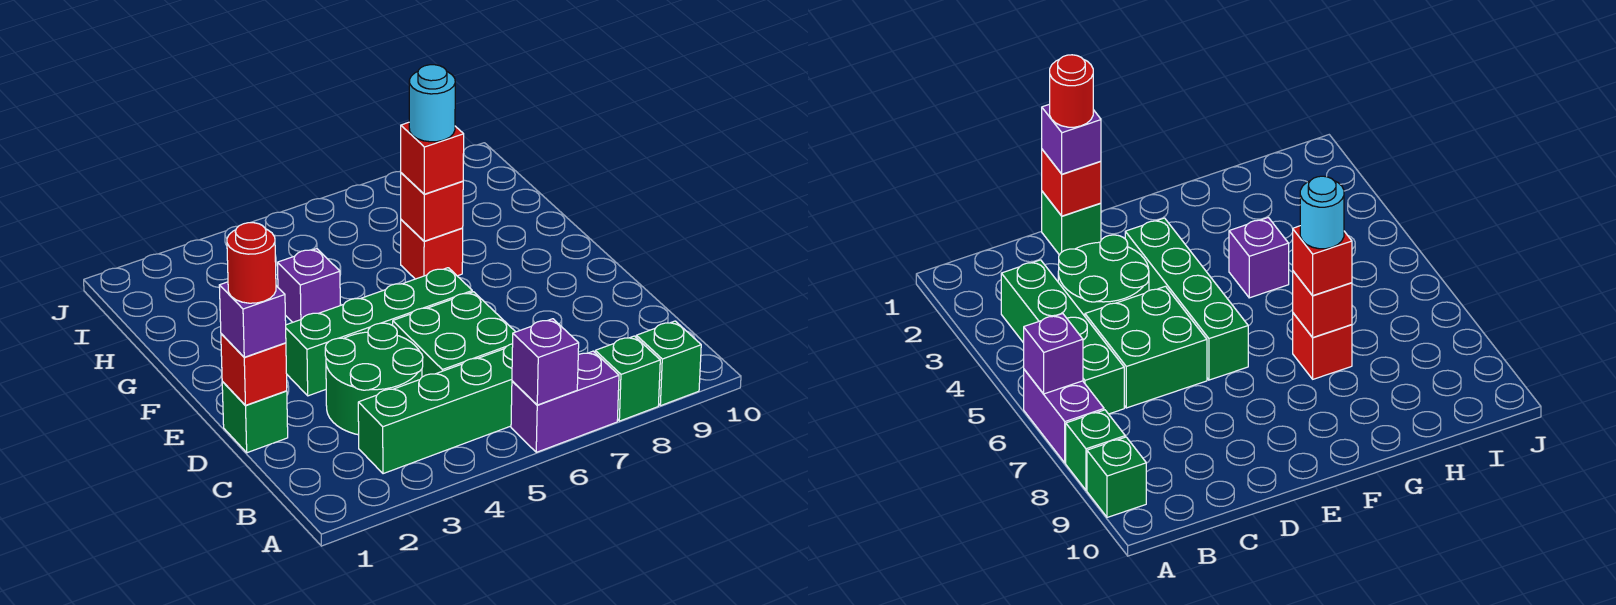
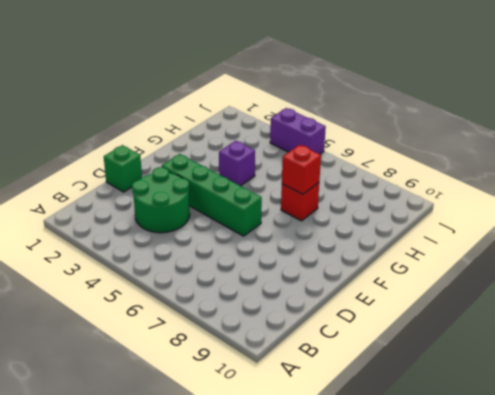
purple brick J4:J5 level 1 -> purple brick A6:A7 level 1
none -> green brick A8 level 1
none -> green brick A9 level 1
none -> green brick B3:B6 level 1

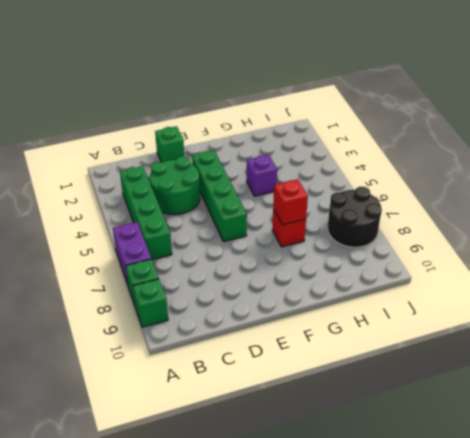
black round brick I7:J8 level 1 -> none
none -> green brick C5:D6 level 1
none -> purple brick A6 level 2
none -> red brick D1 level 2

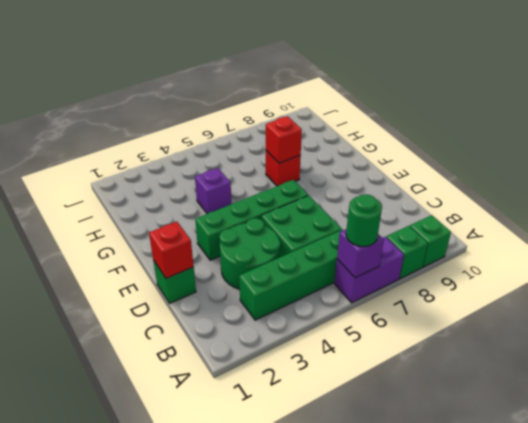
green round brick A6 level 3 -> none
none -> purple brick D1 level 3
none -> red brick G7 level 3
none -> red round brick D1 level 4

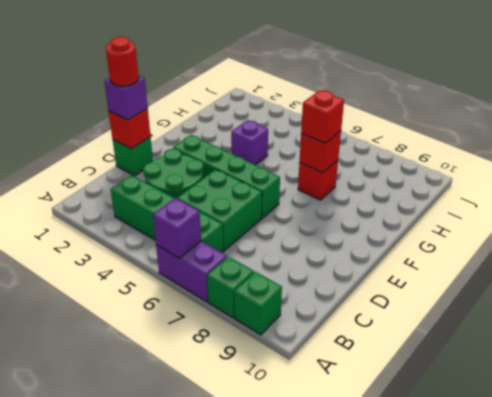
none -> cyan round brick G7 level 4

